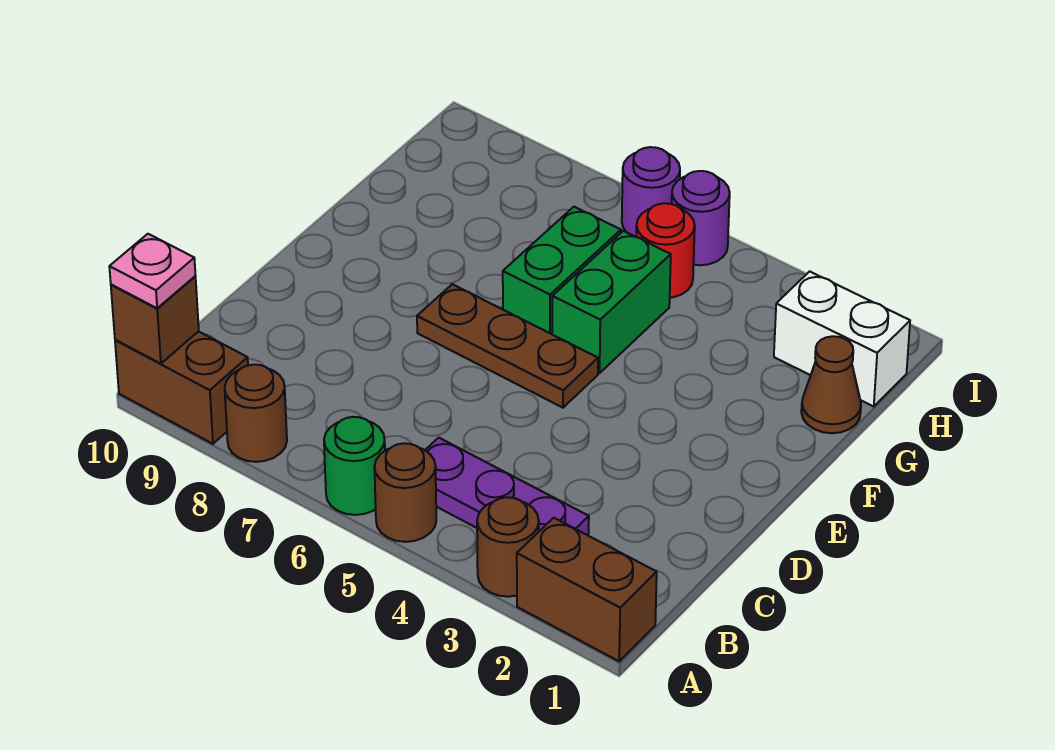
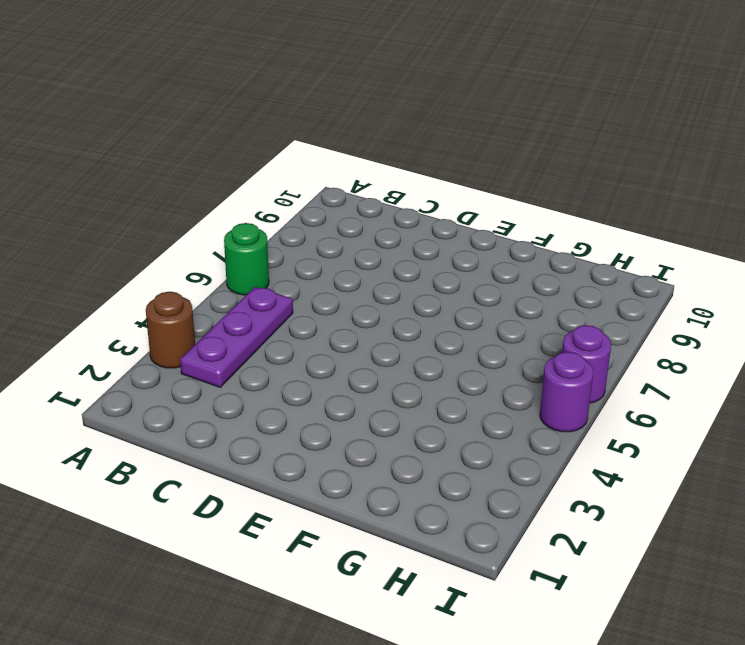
none -> brown brick A1:A2 level 1
none -> brown round brick A5 level 1
none -> brown round brick A8 level 1

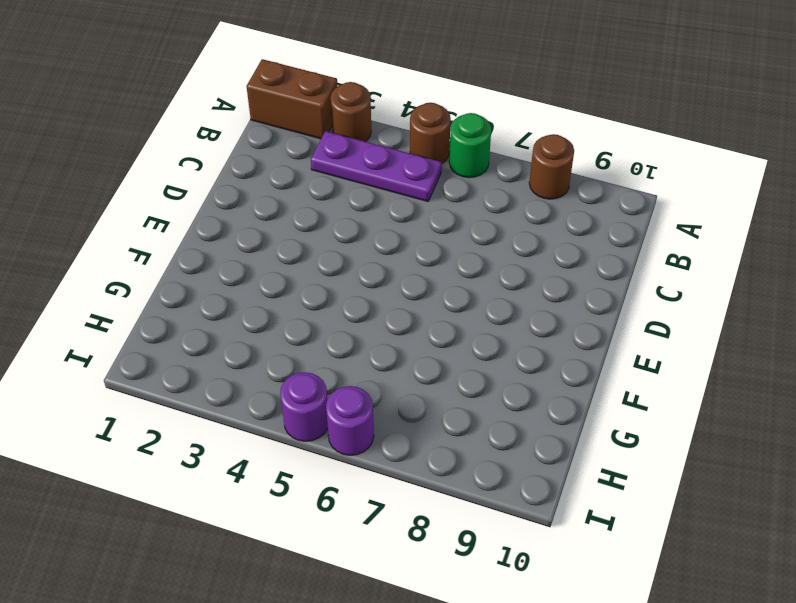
none -> brown brick A9:A10 level 1
none -> brown plate E5:E7 level 1
none -> green brick F5:G5 level 1

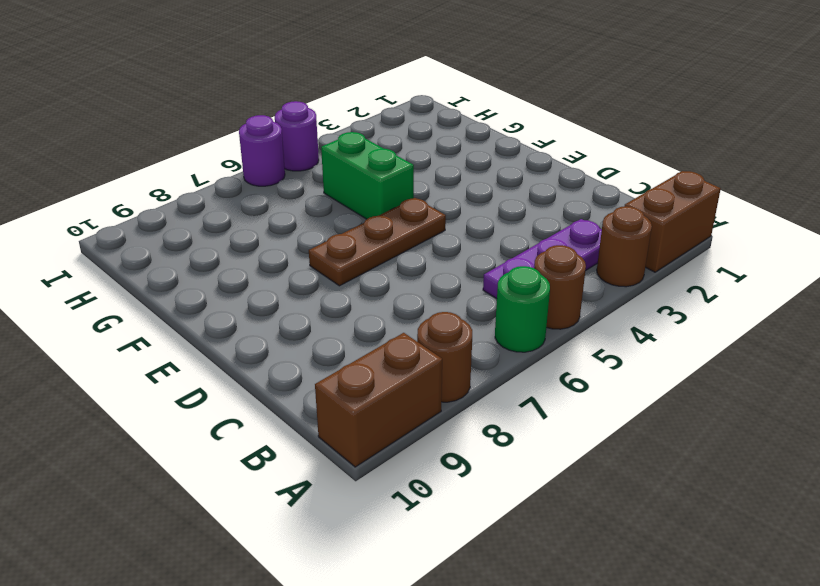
none -> green brick F6:G6 level 1
none -> brown cone G1 level 1
none -> white brick H1:H2 level 1

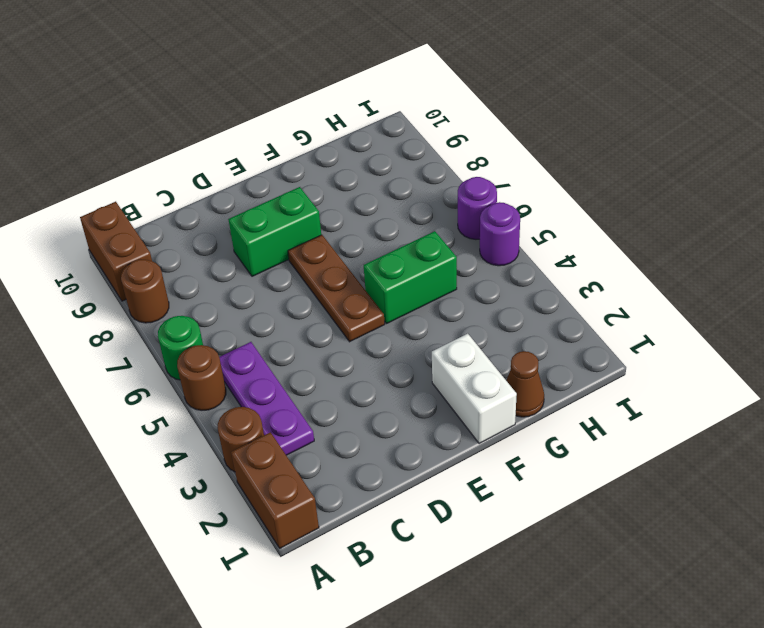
green brick D8:E8 level 1 -> green brick F6:G6 level 1
white brick F1:F2 level 1 -> white brick H1:H2 level 1
none -> red round brick H5 level 1
none -> brown brick A10 level 2
none -> pink plate A10 level 3

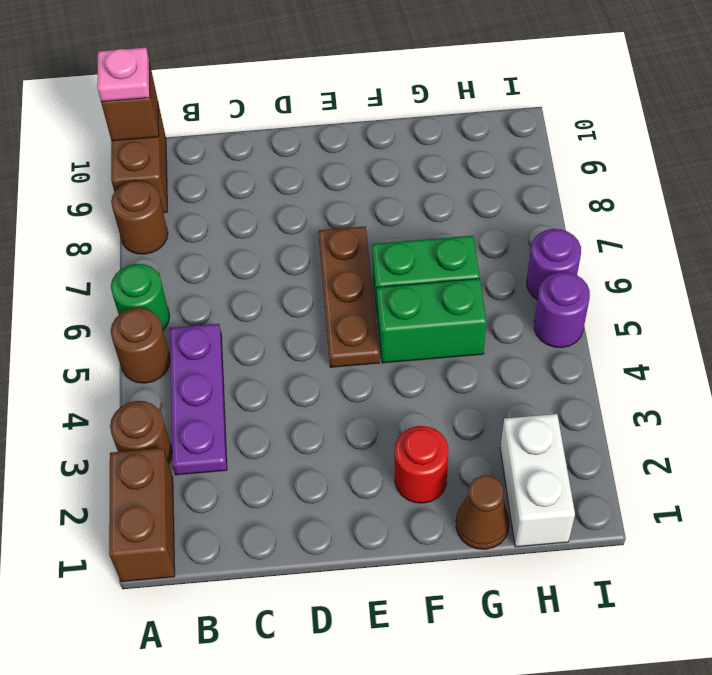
red round brick F2 level 1 -> red round brick H5 level 1

